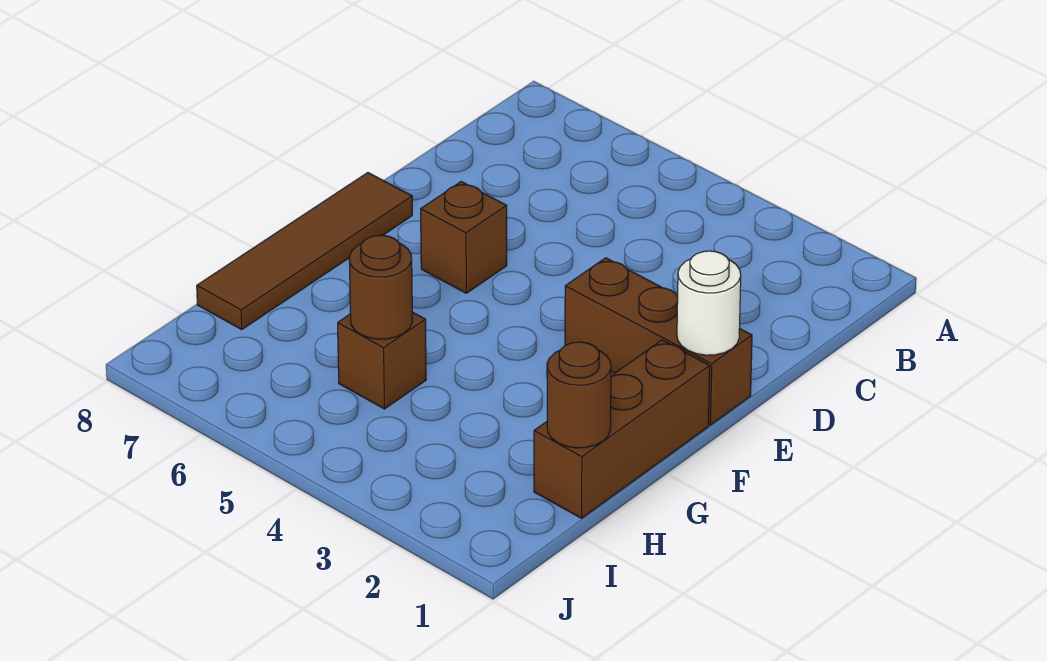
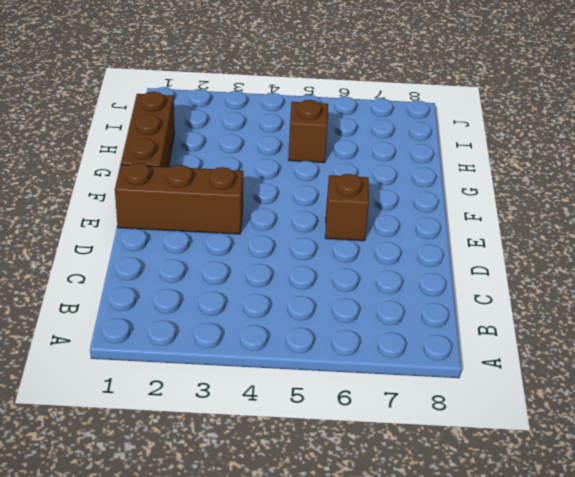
none -> brown tile E8:H8 level 1
none -> white round brick E1 level 2

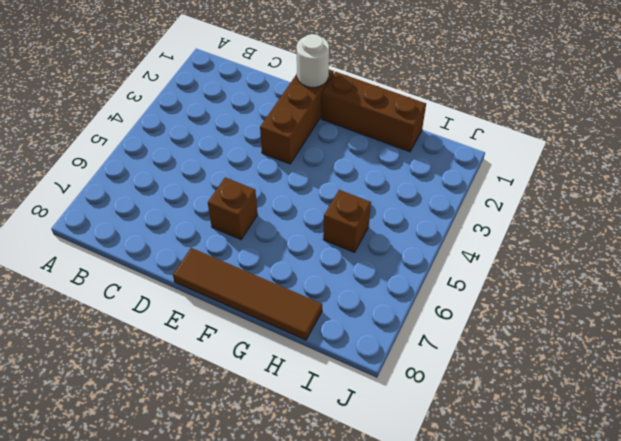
none -> brown round brick H1 level 2
none -> brown round brick H5 level 2

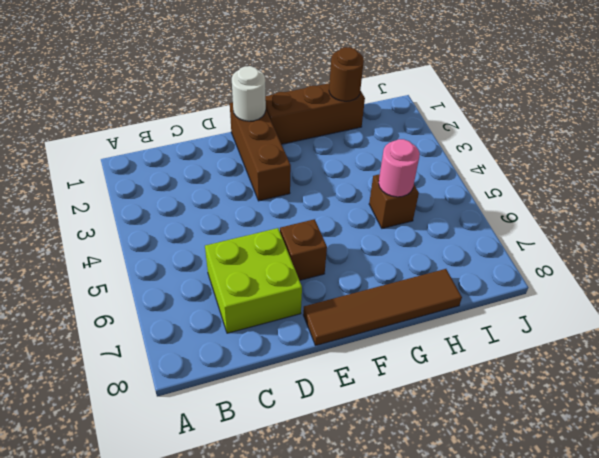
lime brick C6:D7 level 1 -> none
pink round brick H5 level 2 -> brown round brick H5 level 2

